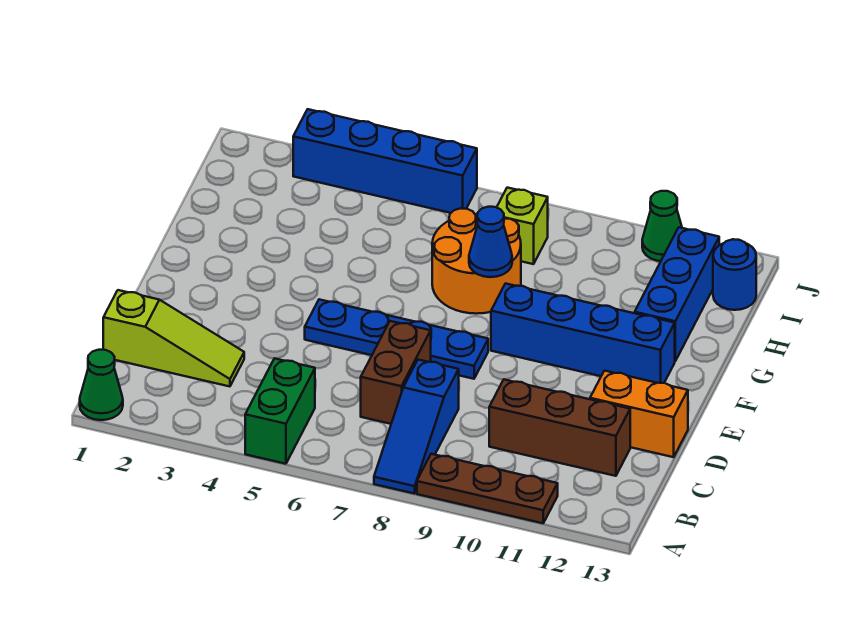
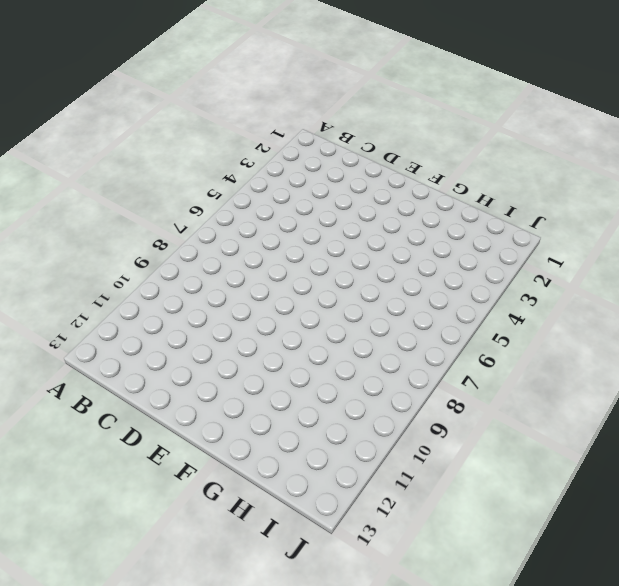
none -> green cone A1 level 1
none -> green brick A5:B5 level 1
none -> blue slope A8:C8 level 1 top C

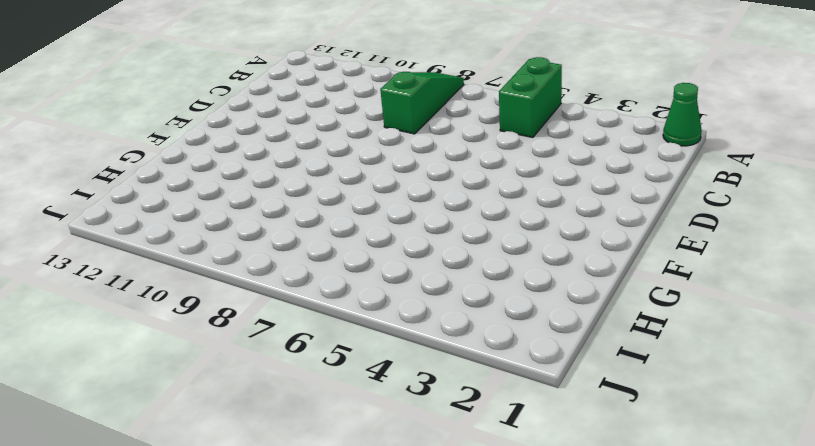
green slope A8:C8 level 1 top C -> blue slope A8:C8 level 1 top C
none -> brown plate A9:A11 level 1
none -> lime slope C1:C3 level 1 top 1
none -> brown brick C7:D7 level 1

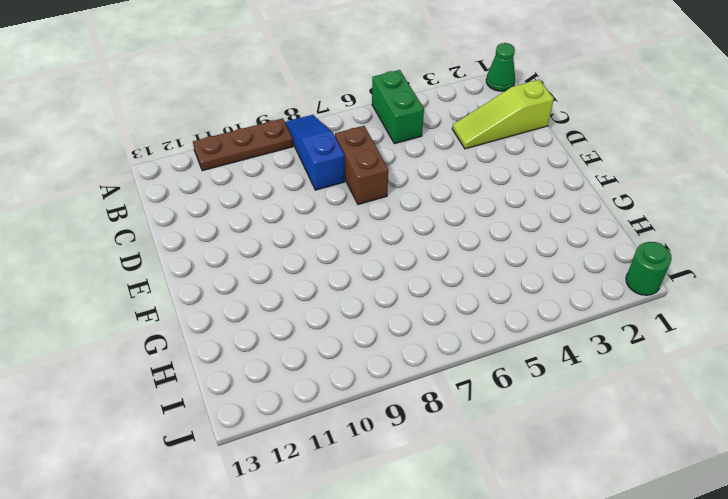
green round brick J1 level 1 -> none
none -> brown brick C10:C12 level 1
none -> orange brick D12:D13 level 1
none -> blue plate E5:E8 level 1

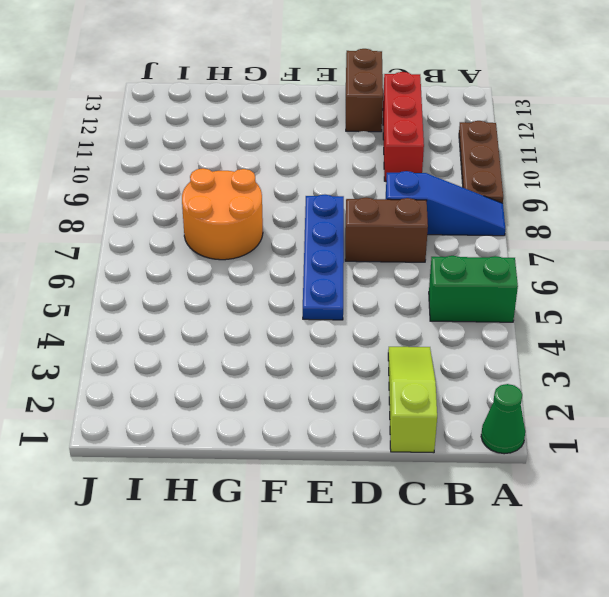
red brick C10:C12 level 1 -> brown brick C10:C12 level 1
brown brick D12:D13 level 1 -> orange brick D12:D13 level 1
none -> blue brick F9:F12 level 1
none -> blue brick G12:I12 level 1
none -> lime brick I8 level 1

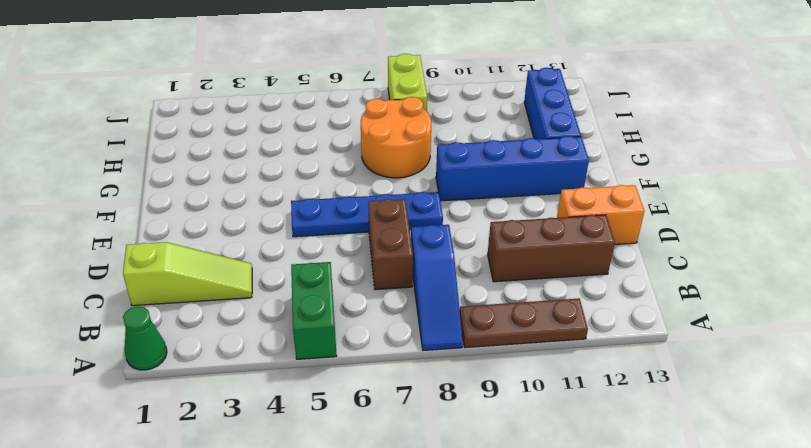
lime brick I8:J8 level 1 -> lime brick I8 level 1
none -> blue round brick I13 level 1
none -> blue brick J3:J6 level 1
none -> green cone J11 level 1

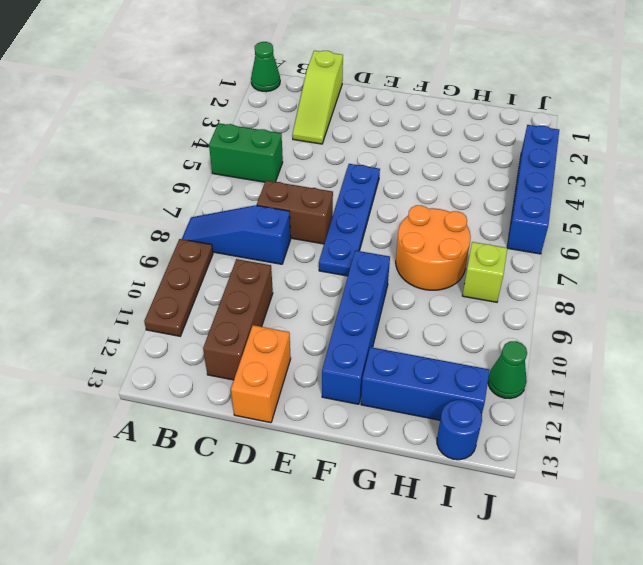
none -> blue cone G8 level 2

